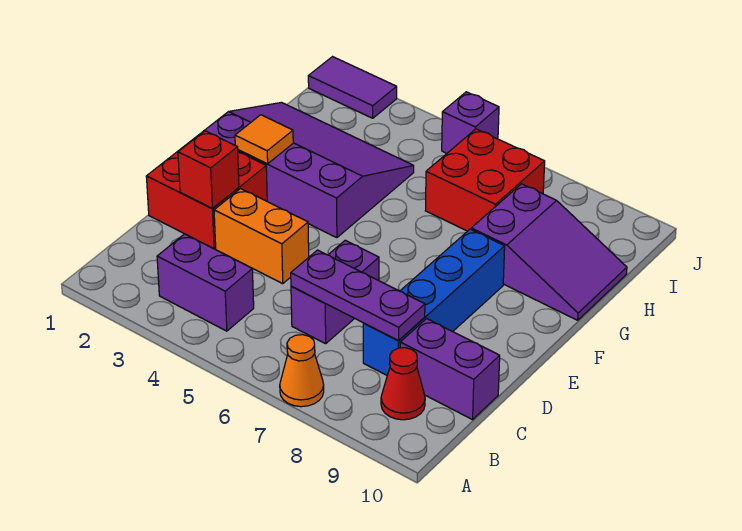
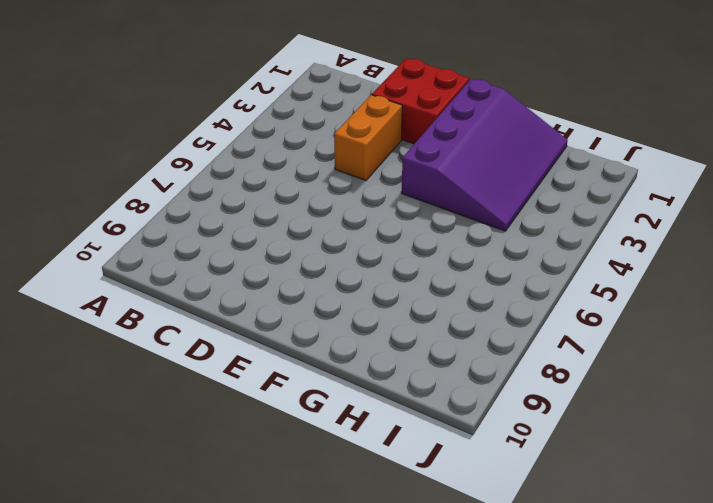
none -> orange cone A7 level 1
none -> purple brick B3:B4 level 1
none -> red cone B9 level 1

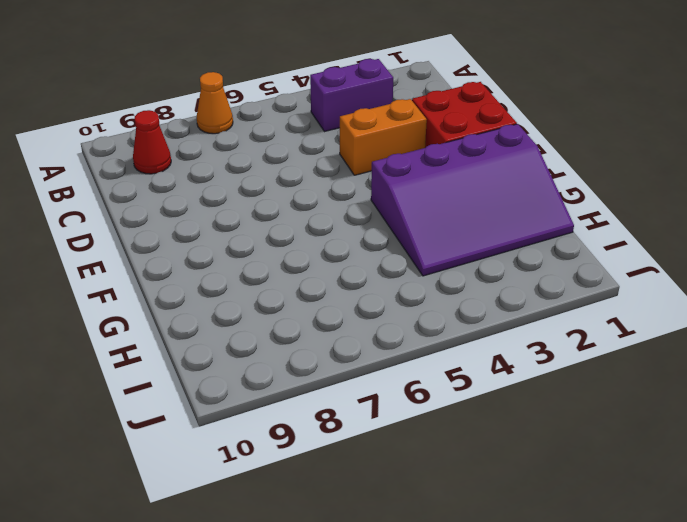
none -> purple brick C6:D6 level 1
none -> blue brick C8:F8 level 1
none -> purple brick C9:C10 level 1

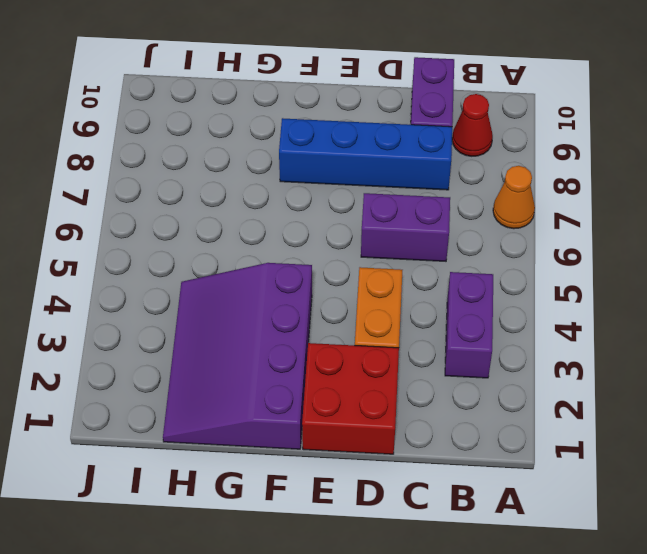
none -> purple slope G8:H10 level 1 top 8
none -> red brick H6:I7 level 1
none -> purple tile J1:J2 level 1

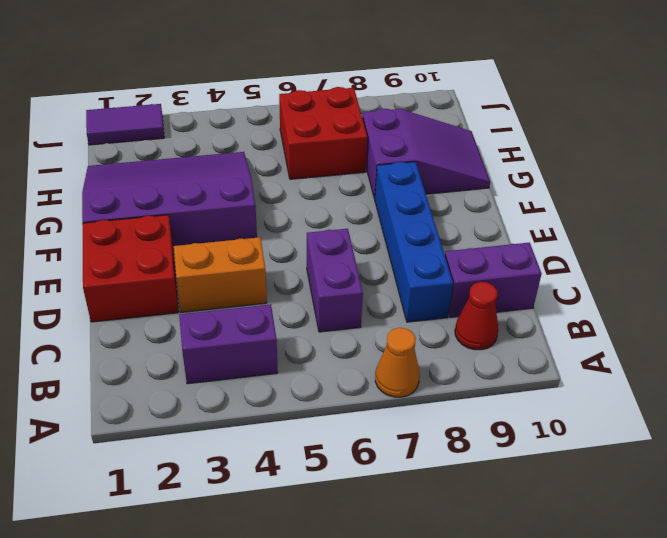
none -> purple brick J5 level 1
none -> purple plate C6:C8 level 2
none -> red brick D2 level 2

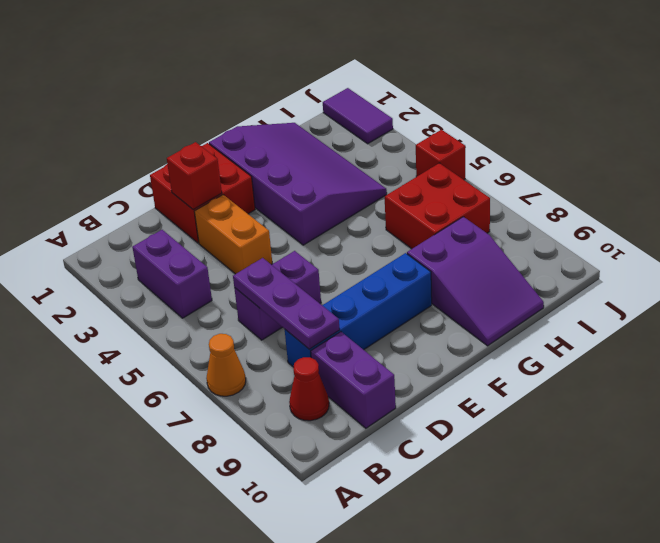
red brick J5 level 1 -> purple brick J5 level 1
none -> orange tile F2 level 2

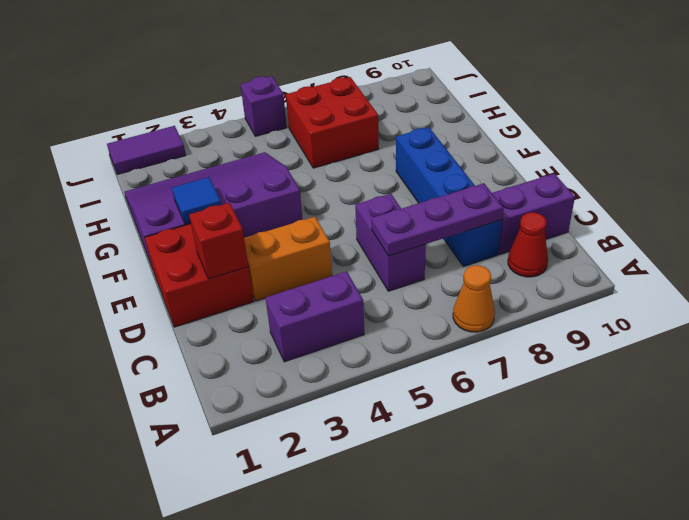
blue tile F2 level 2 -> orange tile F2 level 2
none -> purple slope G8:H10 level 1 top 8

